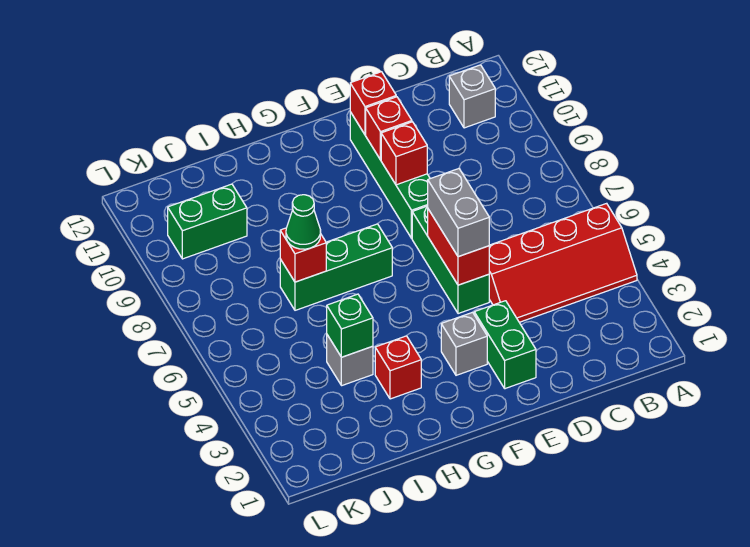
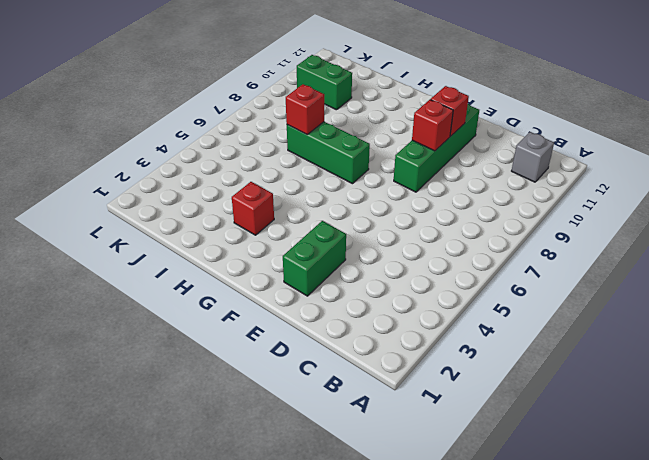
none -> red slope A4:D5 level 1 top 5
none -> green brick E5:E7 level 1
none -> grey brick F3 level 1

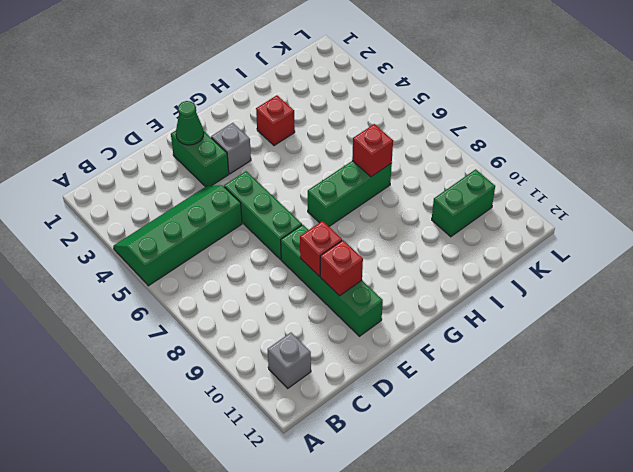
green slope A4:D5 level 1 top 5 -> red slope A4:D5 level 1 top 5
green cone E2 level 2 -> green cone I7 level 3
none -> grey brick I4 level 1
none -> red brick E5:E6 level 2
none -> red brick E11 level 2

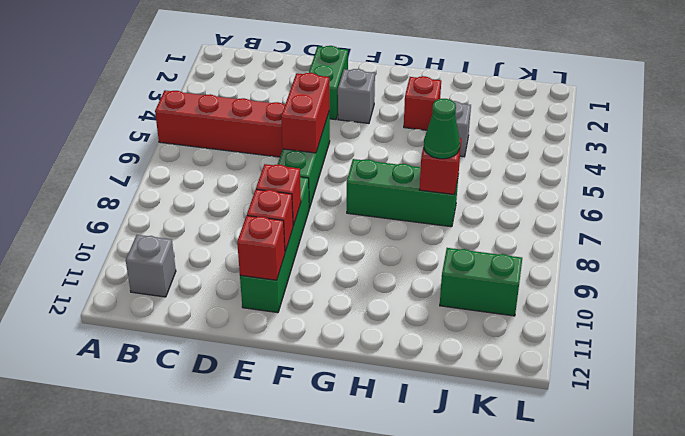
none -> green brick I4 level 2
none -> grey brick E5:E6 level 3

